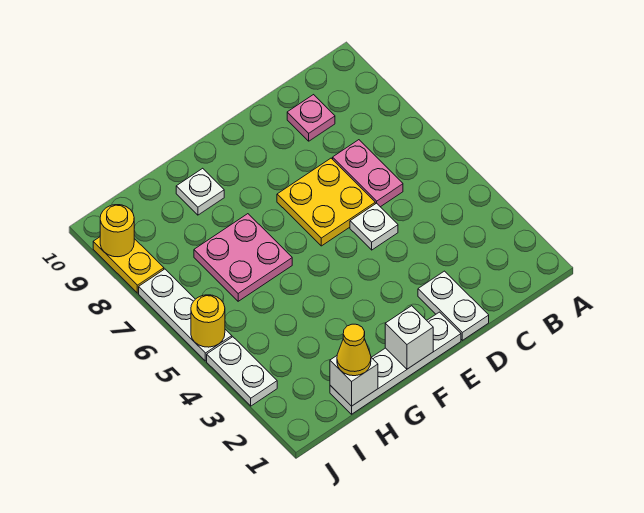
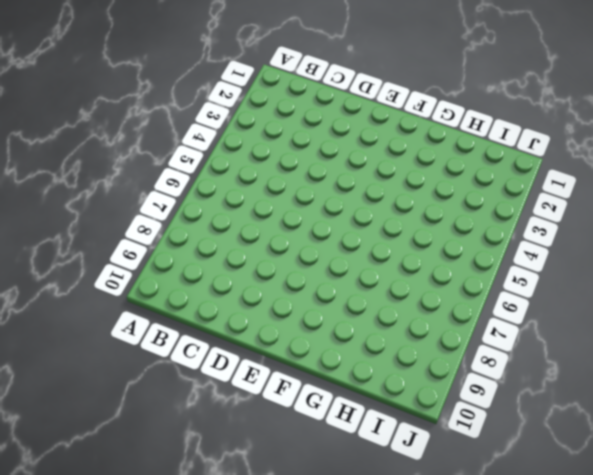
none -> pink plate C6:C7 level 1
none -> pink plate C9 level 1
none -> white plate D1:D2 level 1

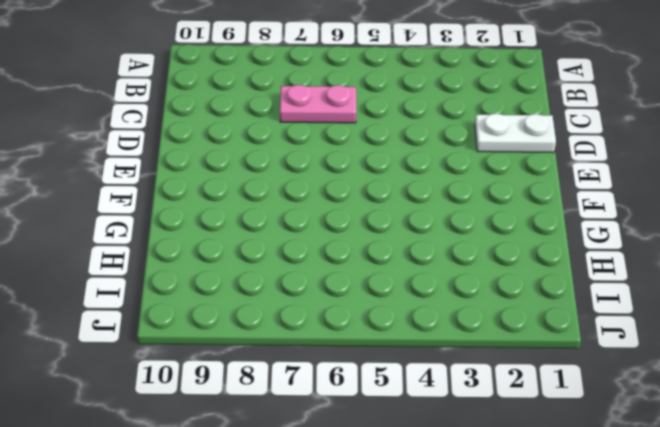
none -> pink plate C9 level 1
none -> white plate D5 level 1
none -> yellow plate D6:E7 level 1

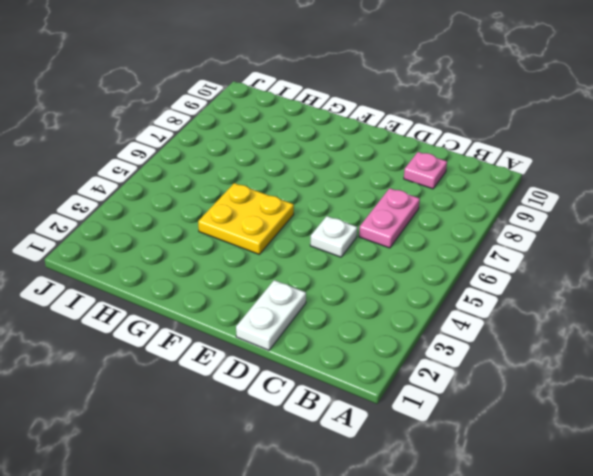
yellow plate F4:G5 level 1 -> yellow plate D6:E7 level 1
none -> white plate E1:H1 level 1
none -> pink plate G6:H7 level 1
none -> white plate G9 level 1

